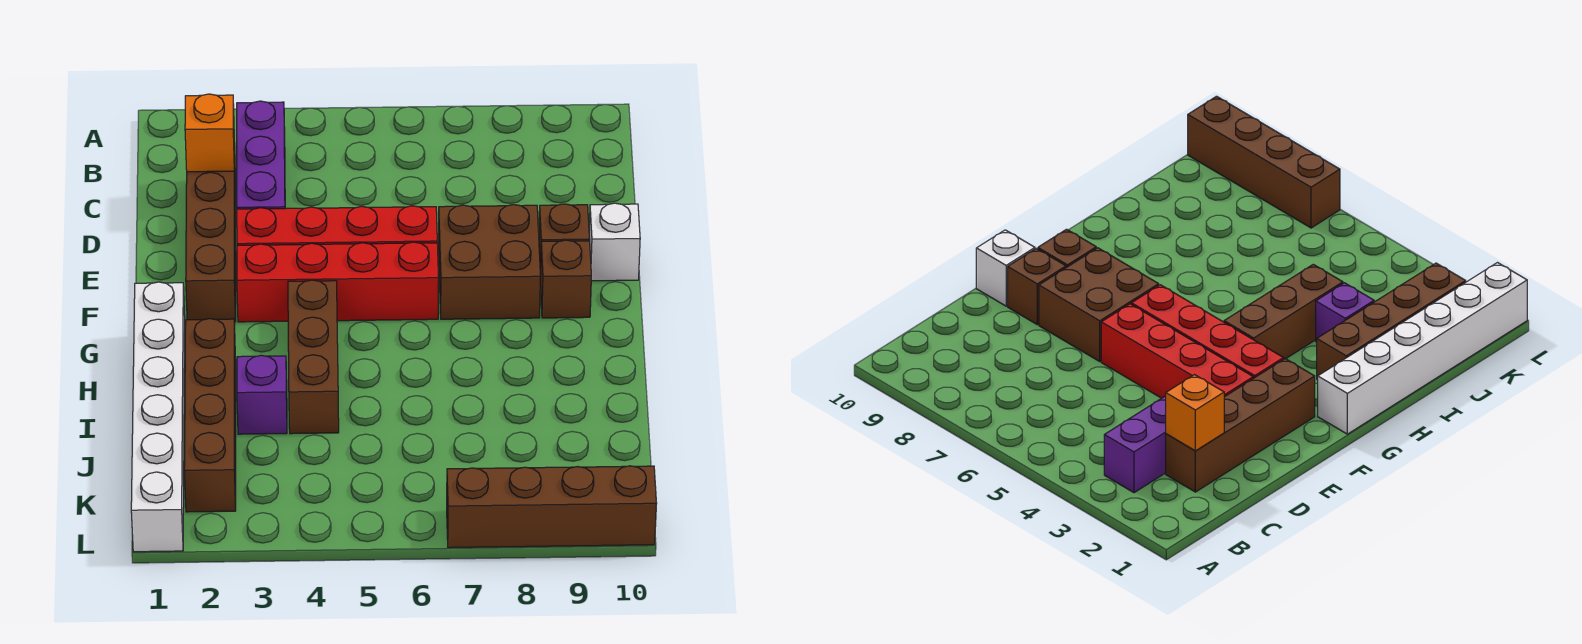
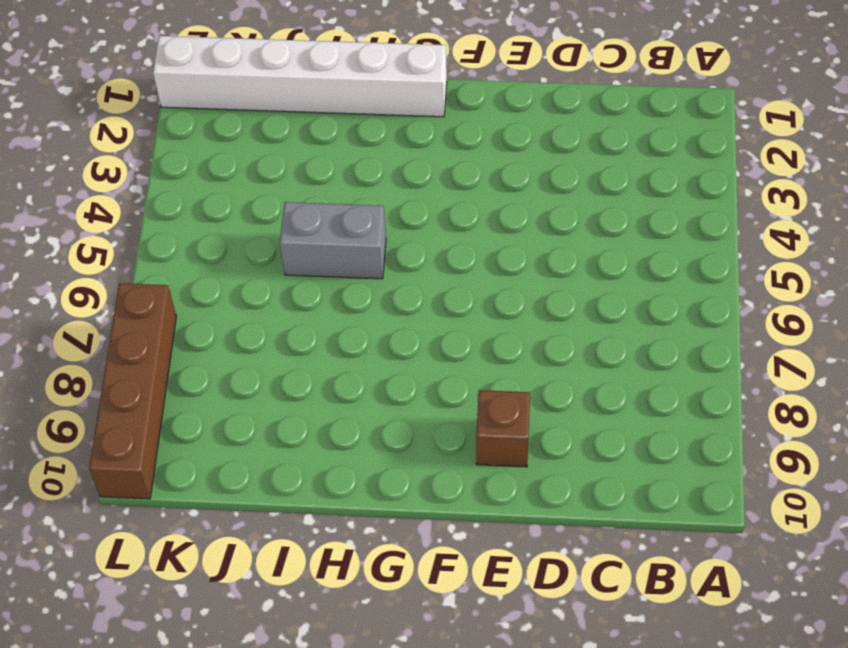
grey brick H5:I5 level 1 -> none
none -> purple brick B3:D3 level 1
none -> brown brick C2:F2 level 1
none -> red brick E3:E6 level 1

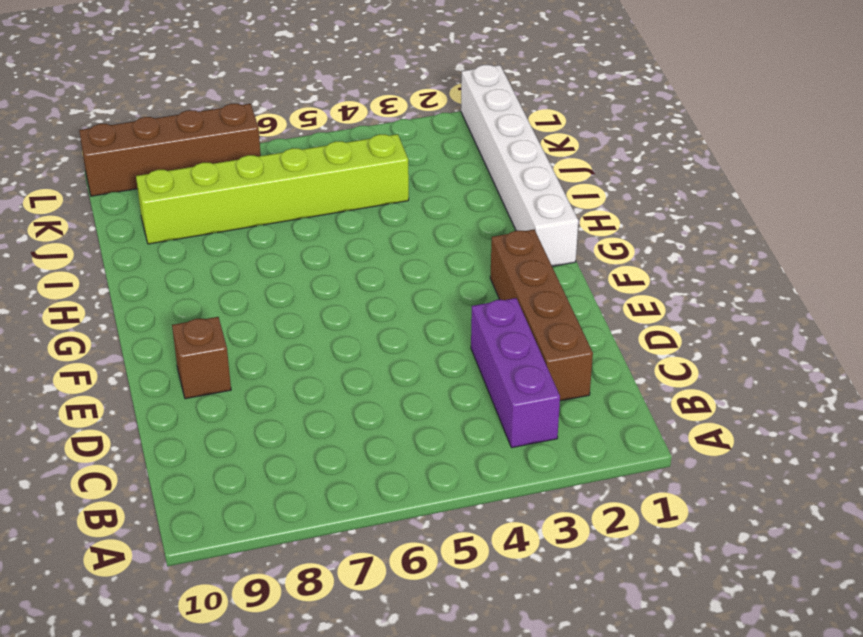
lime brick J4:J9 level 1 -> none
none -> red brick E3:E6 level 1
none -> brown brick E7:F8 level 1
none -> white brick E10 level 1

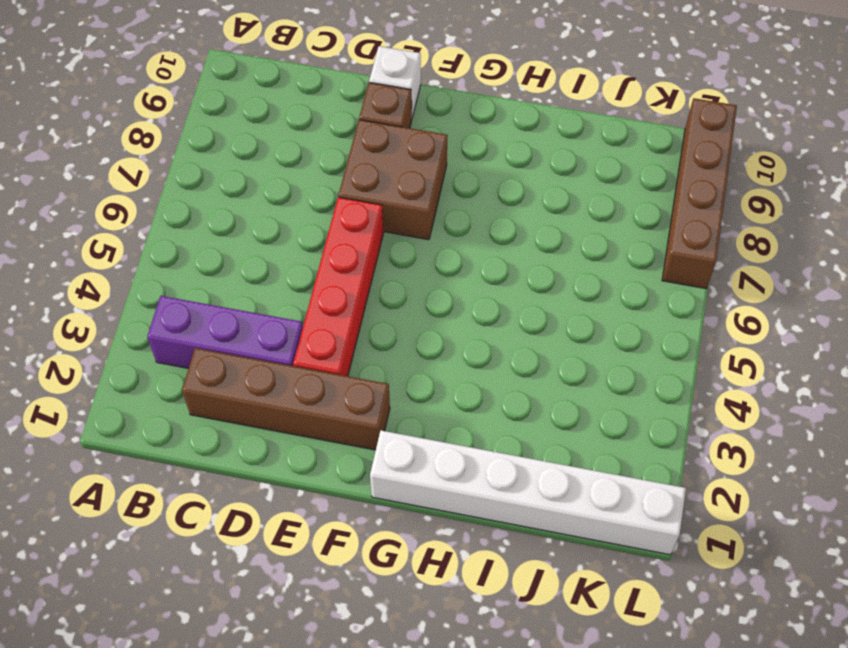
none -> red brick F3:F6 level 1
none -> brown brick F9 level 1
none -> brown brick G4:I4 level 1

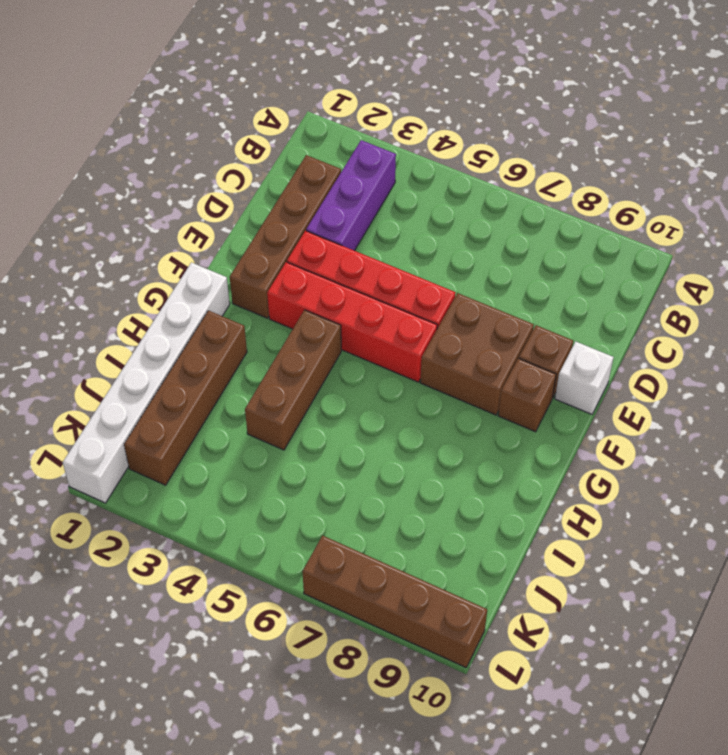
none -> purple brick I3 level 1
none -> orange brick C2 level 2

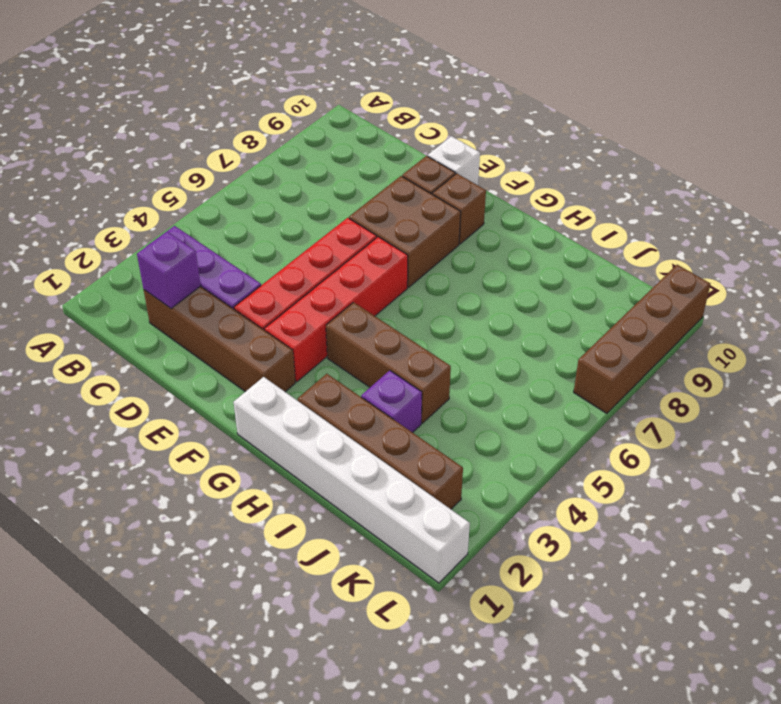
purple brick C2 level 2 -> orange brick C2 level 2

